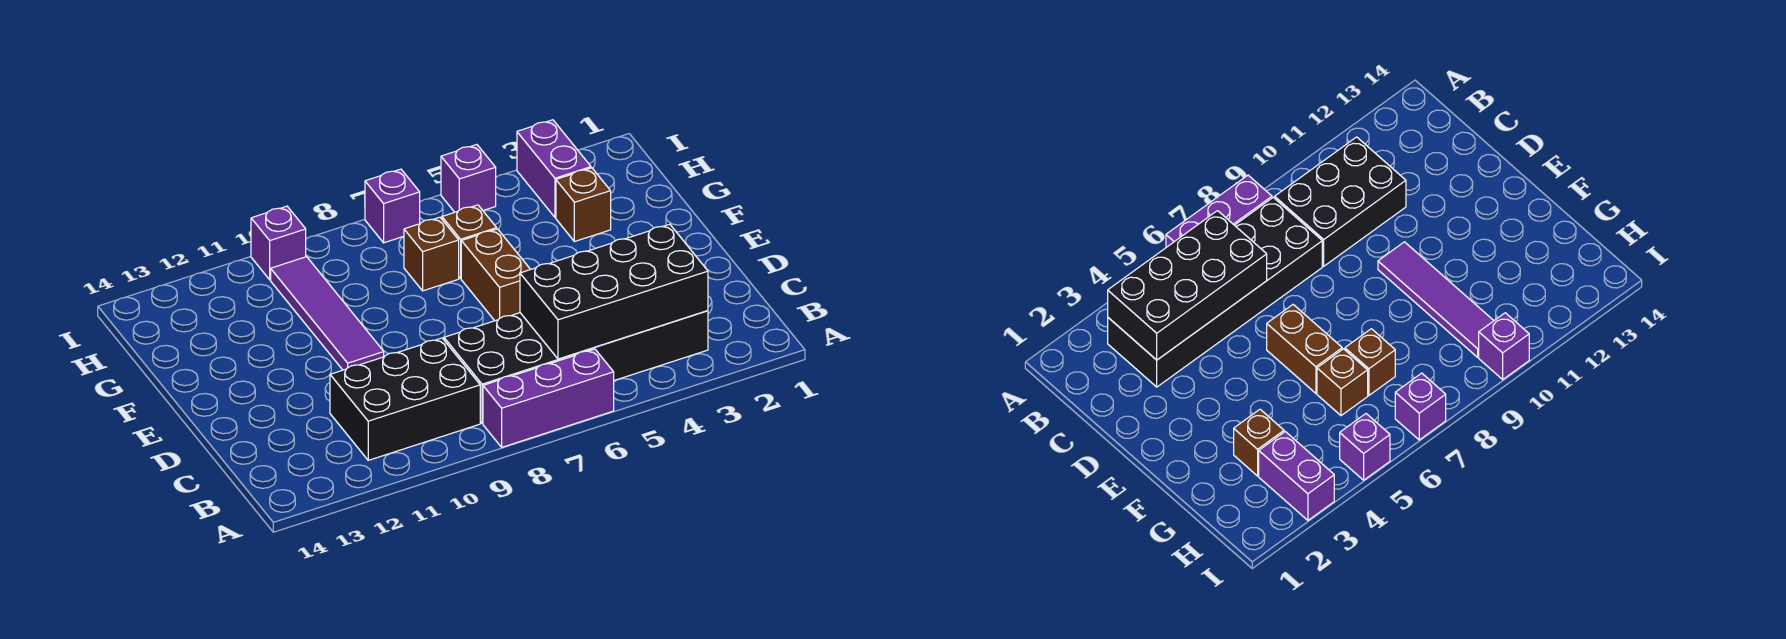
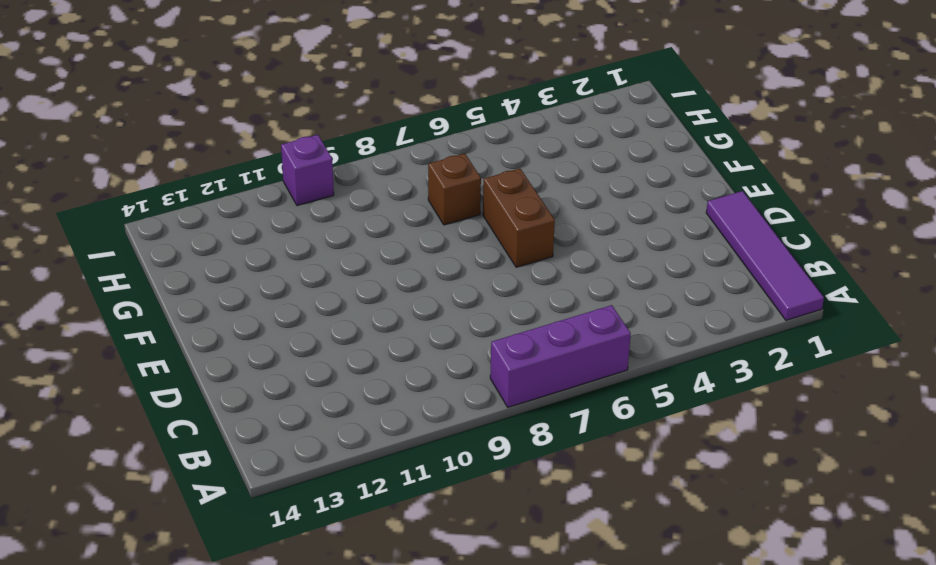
purple tile A1:D1 level 1 -> purple tile E10:H10 level 1
none -> black brick B3:C8 level 1
none -> black brick B9:C11 level 1
none -> brown brick G3 level 1

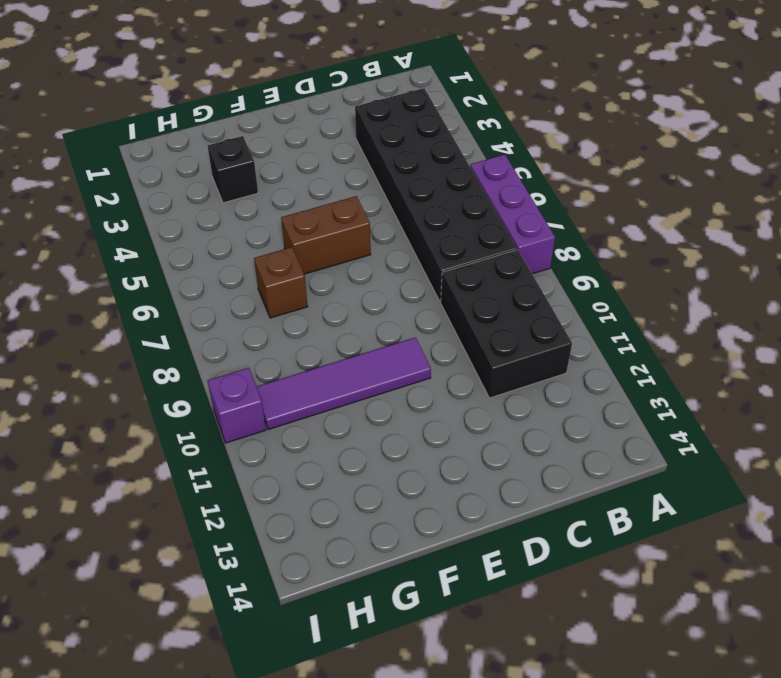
black brick G3 level 1 -> brown brick G3 level 1
none -> brown brick G6 level 1
none -> purple brick H3:I3 level 1
none -> purple brick I5 level 1

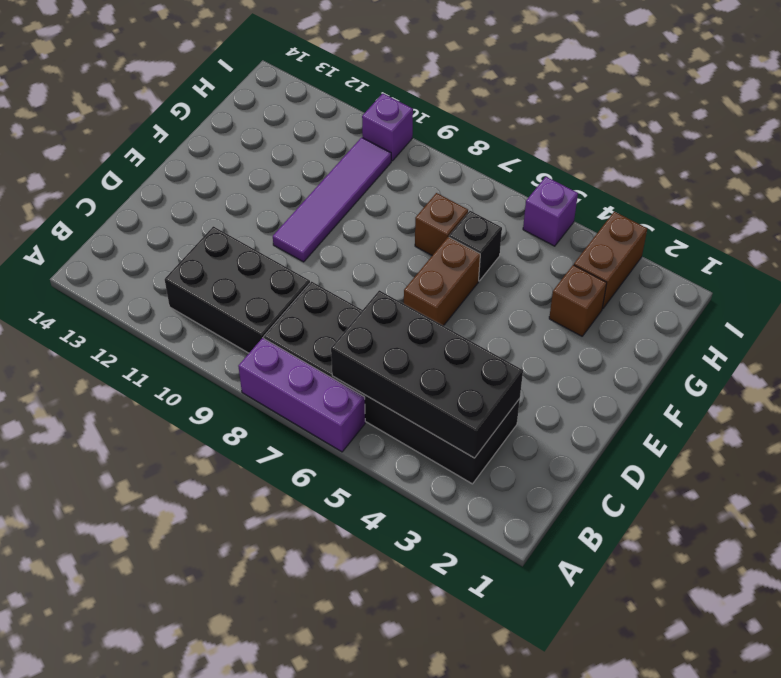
black brick G6 level 1 -> brown brick G6 level 1
brown brick H3:I3 level 1 -> purple brick H3:I3 level 1
none -> purple brick I7 level 1

